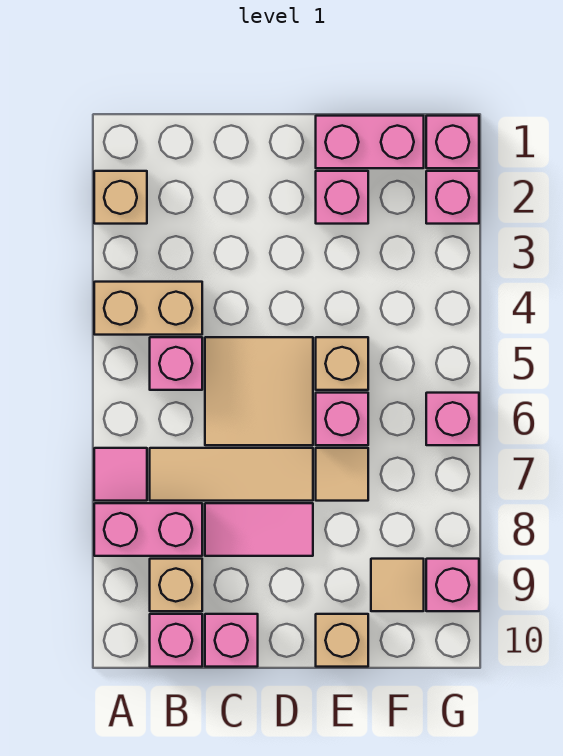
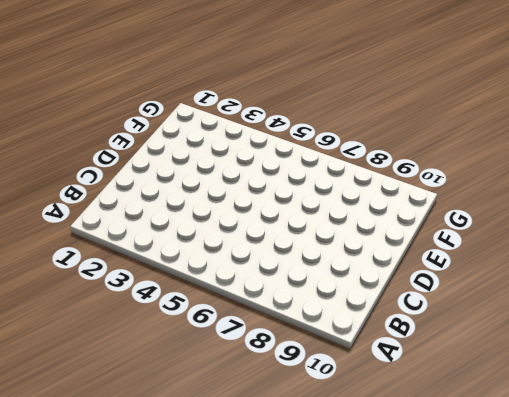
none -> tan brick A2 level 1
none -> tan brick A4:B4 level 1
none -> pink tile A7 level 1

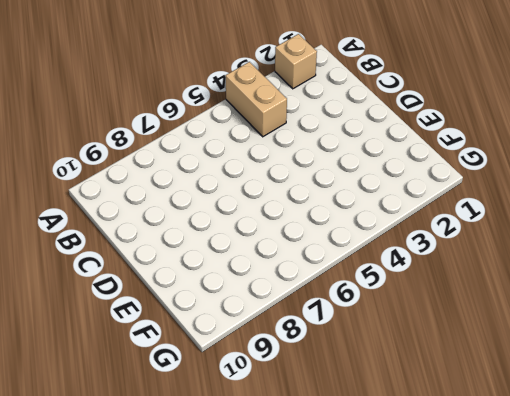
none -> pink tile A7 level 1
none -> pink brick A8:B8 level 1
none -> pink brick B5 level 1

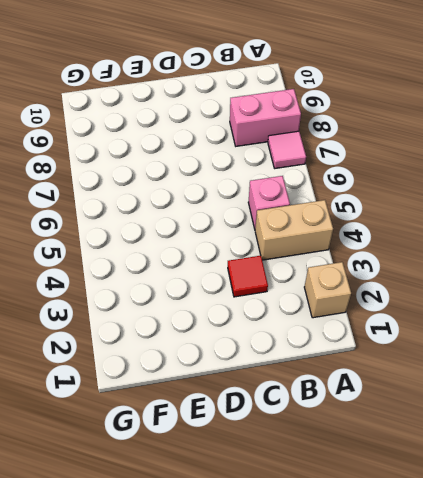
red tile C3 level 1 -> none
none -> tan tile B7:D7 level 1
none -> tan brick B9 level 1
none -> pink brick B10 level 1

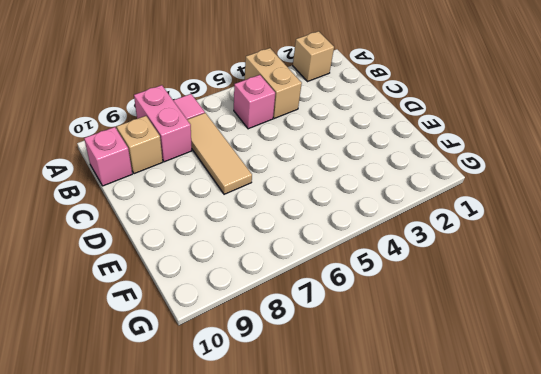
none -> tan tile C5:D6 level 1
none -> pink tile C8:D8 level 1
none -> pink brick C10 level 1

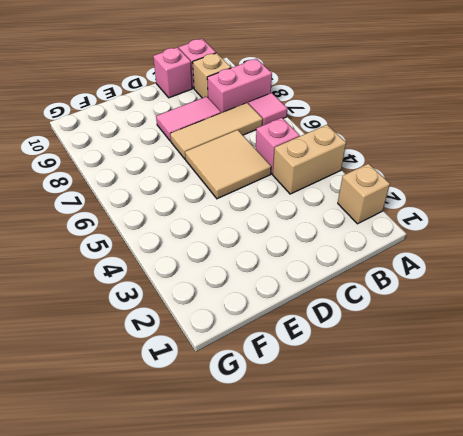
none -> pink brick E1:F1 level 1
none -> pink brick E2 level 1
none -> tan brick E5 level 1

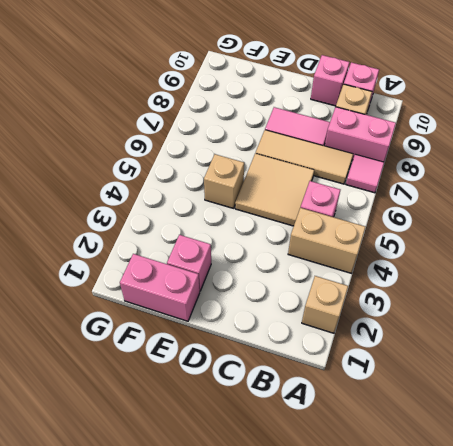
none -> pink brick E6 level 1
none -> tan tile E7 level 1
none -> tan brick E10 level 1

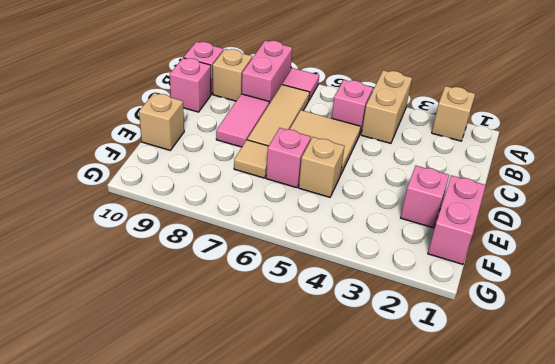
none -> tan tile F9 level 1
none -> pink brick G1 level 1
none -> pink brick G2 level 1

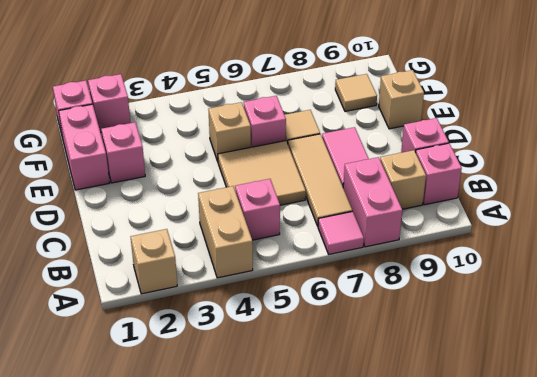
none -> pink brick G6 level 1
none -> pink brick G9 level 1

